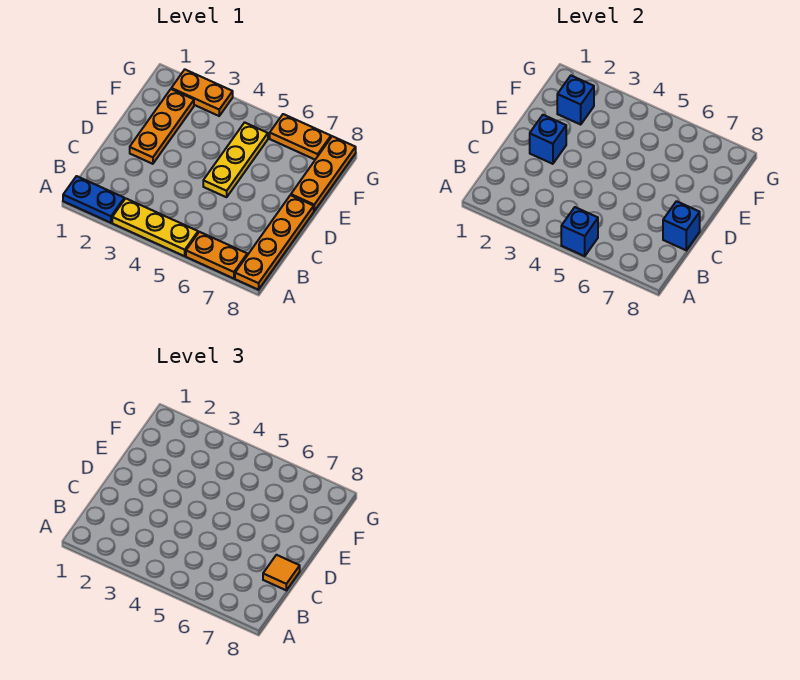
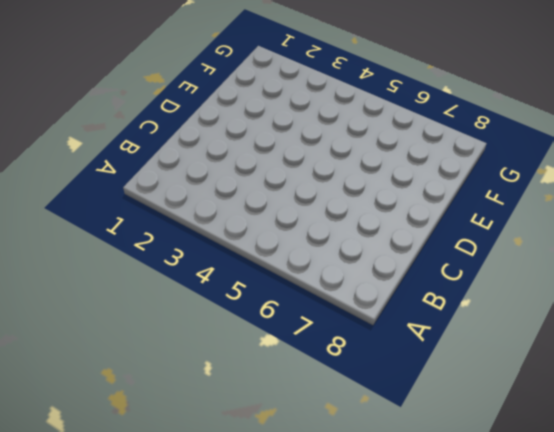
none -> blue plate A1:A2 level 1
none -> yellow plate A3:A5 level 1
none -> orange plate A6:A7 level 1

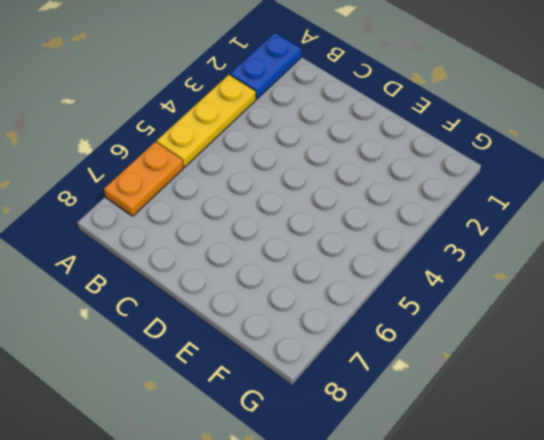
none -> orange plate A8:D8 level 1
none -> orange plate D2:F2 level 1
none -> yellow plate D5:F5 level 1

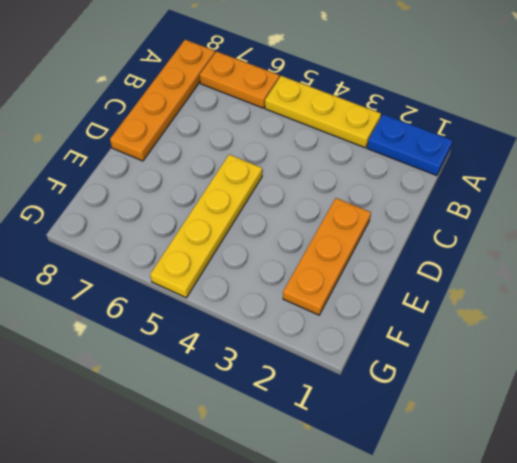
yellow plate D5:G5 level 1 -> yellow plate D5:F5 level 1
none -> orange plate E8:G8 level 1
none -> orange plate G2:G3 level 1
none -> orange plate G6:G7 level 1

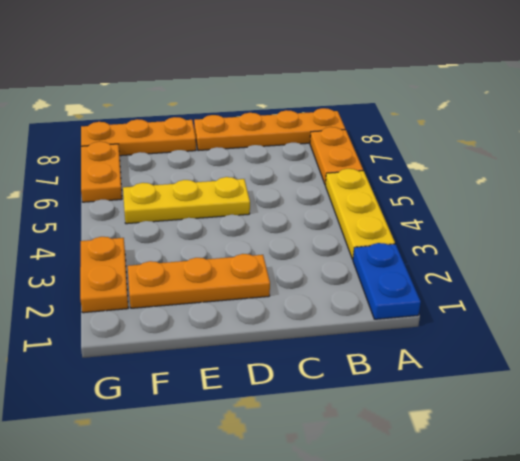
none -> blue brick A5 level 2
none -> blue brick C8 level 2
none -> blue brick D2 level 2

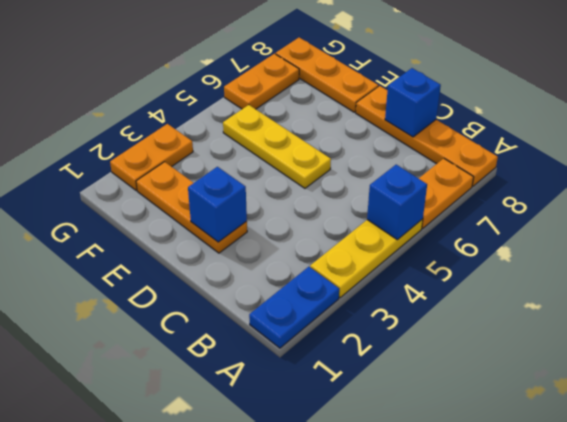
none -> blue brick F2 level 2
none -> orange tile C8 level 3

